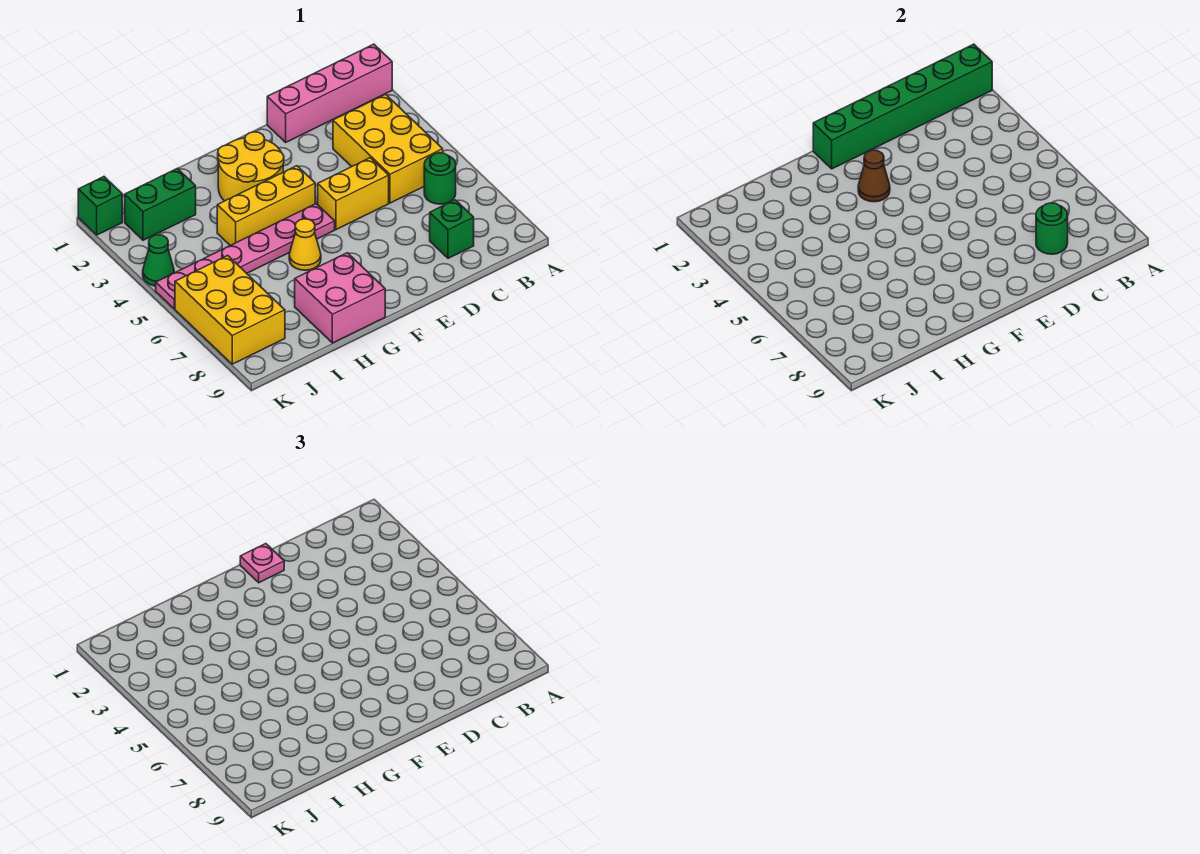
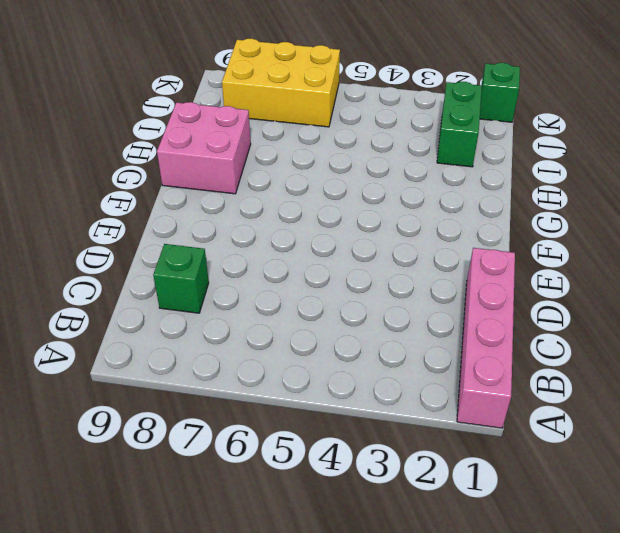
none -> yellow brick B3:C5 level 1
none -> green round brick B6 level 1
none -> yellow brick D5:E5 level 1

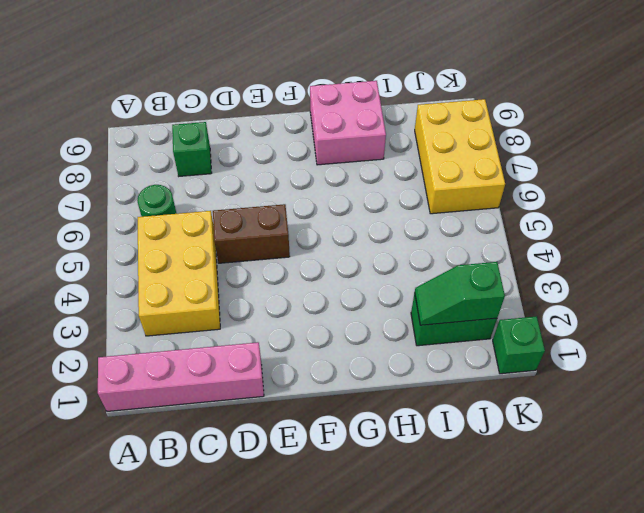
brown brick D5:E5 level 1 -> yellow brick D5:E5 level 1
green slope I2:J2 level 2 top J -> none
none -> yellow round brick F2:G3 level 1
none -> yellow brick F4:H4 level 1
none -> pink plate F5:K5 level 1

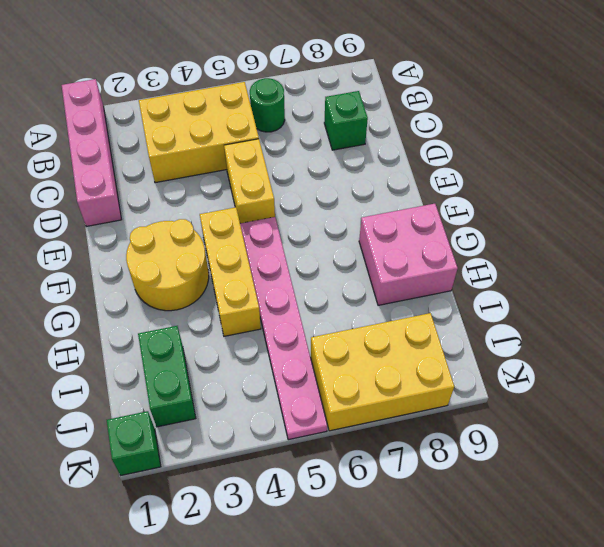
none -> yellow cone G6 level 1
none -> green cone K4 level 1
none -> green brick A1:F1 level 2

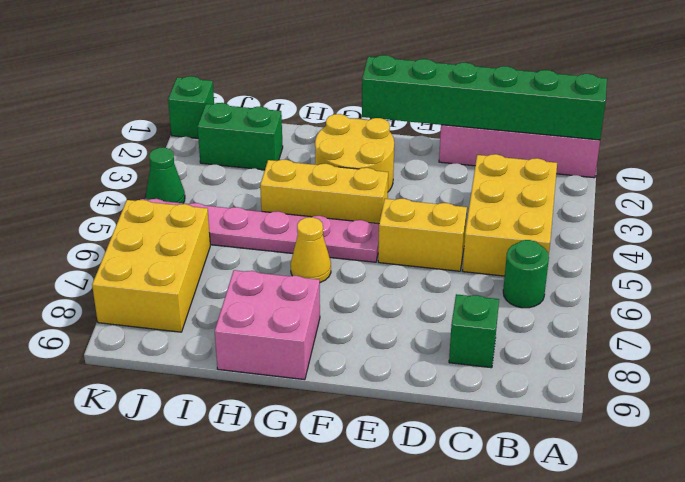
none -> green round brick C8 level 2
none -> brown cone F3 level 2
none -> pink plate E1 level 3

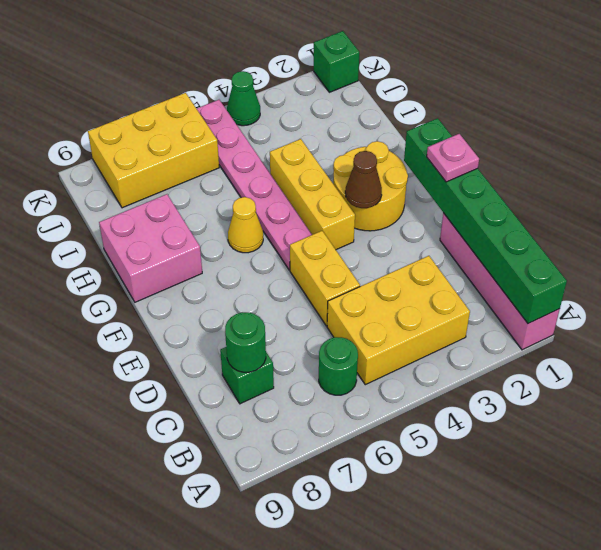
none -> green brick I2:J2 level 1

